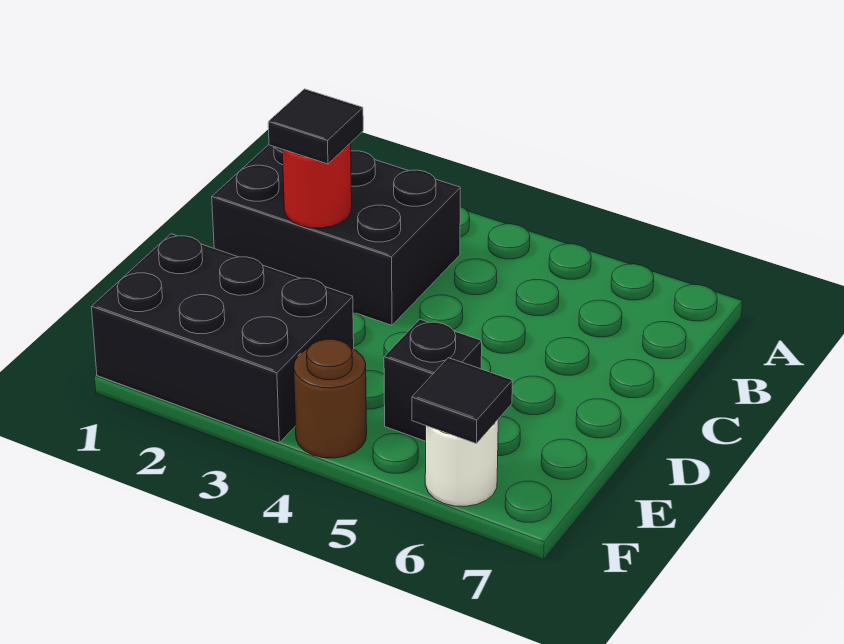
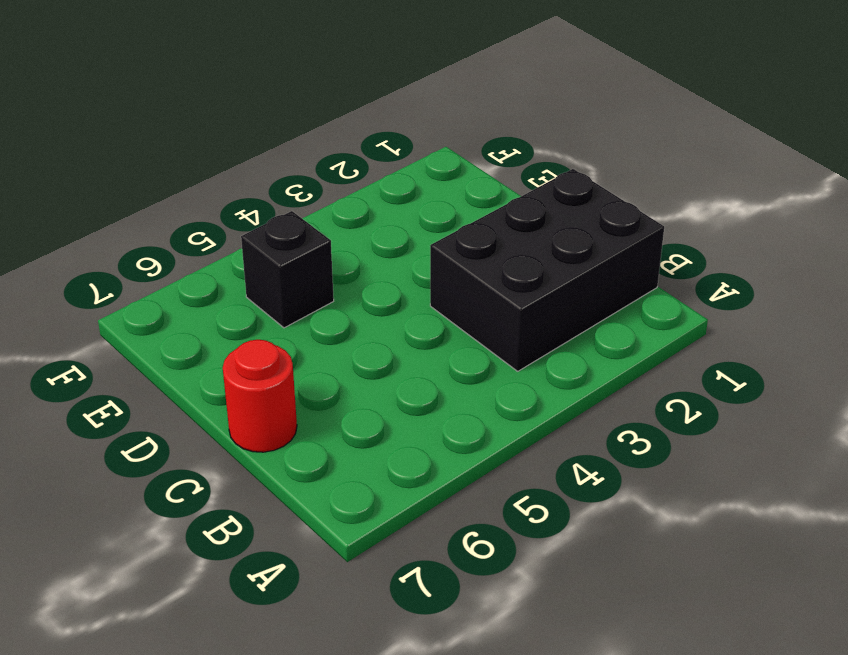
red round brick C7 level 1 -> red round brick C2 level 2
none -> black brick E1:F3 level 1
none -> brown round brick F4 level 1

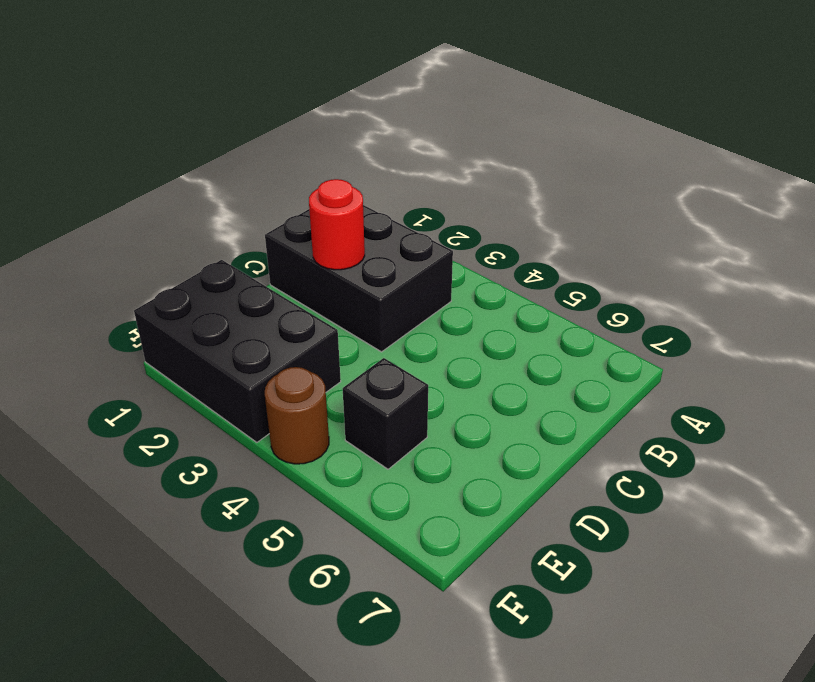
none -> white round brick F6 level 1
none -> black tile F6 level 2

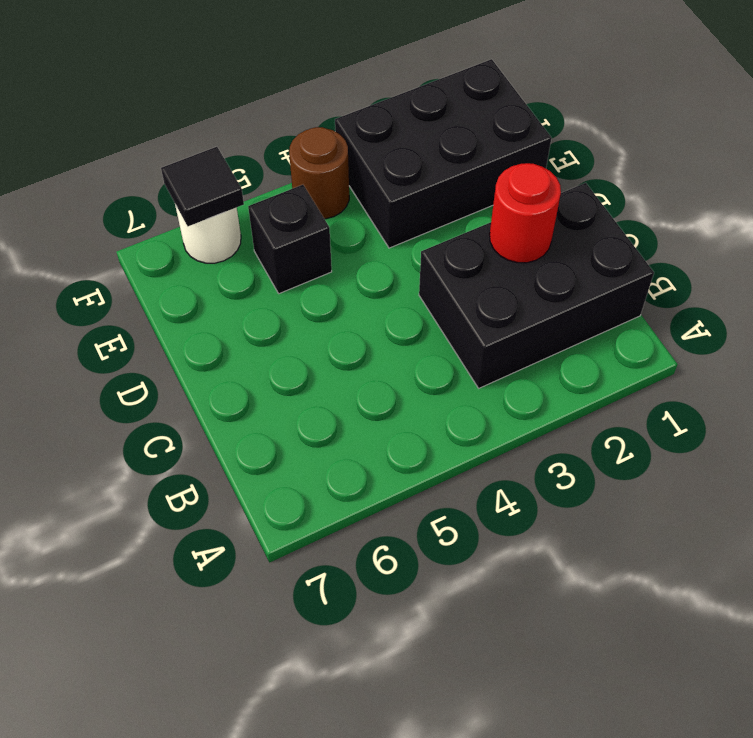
none -> black tile C2 level 3

